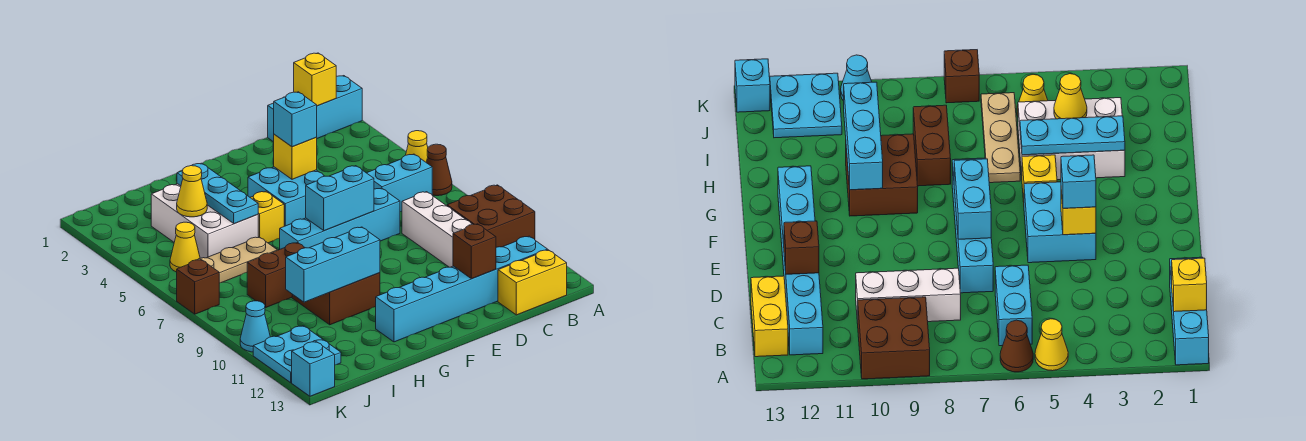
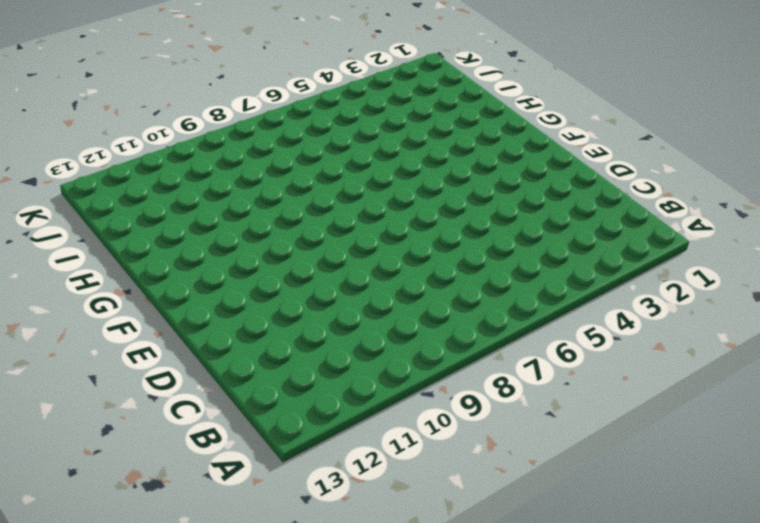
none -> cyan brick A1:C1 level 1
none -> yellow cone A5 level 1
none -> brown cone A6 level 1

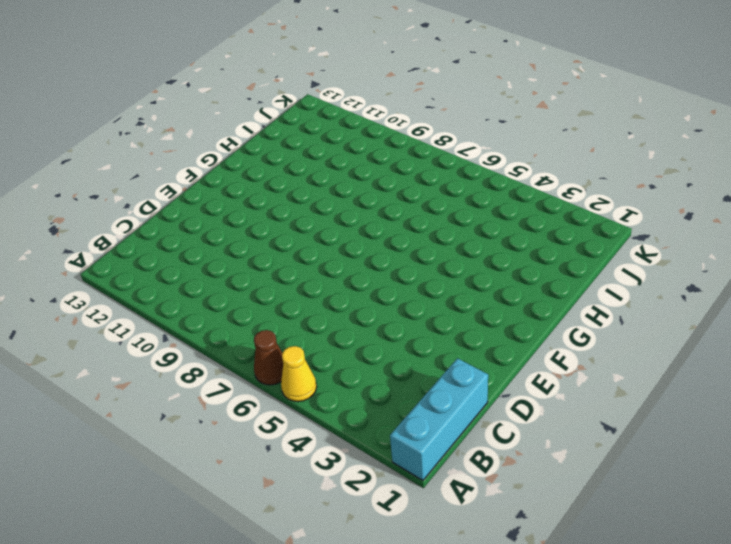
none -> brown brick A9:B10 level 1
none -> cyan brick B6:C6 level 1
none -> cyan brick B12:G12 level 1

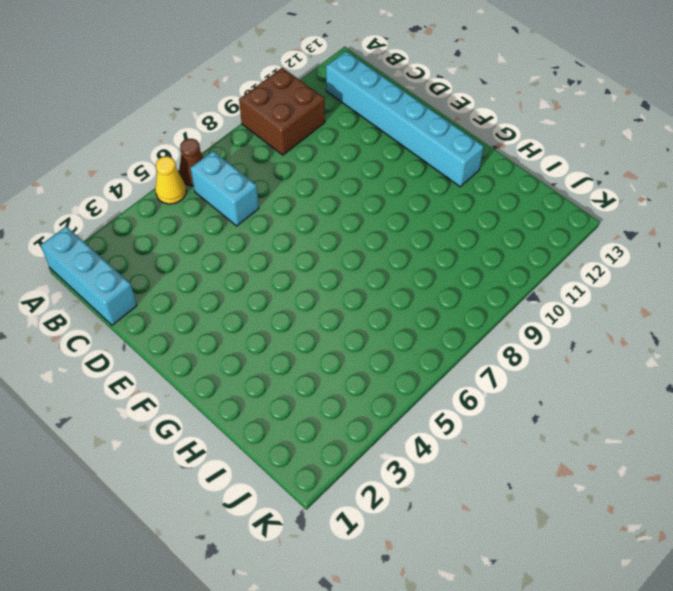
none -> yellow brick B13:C13 level 1
none -> white brick C8:C10 level 1
none -> cyan brick D7:G7 level 1

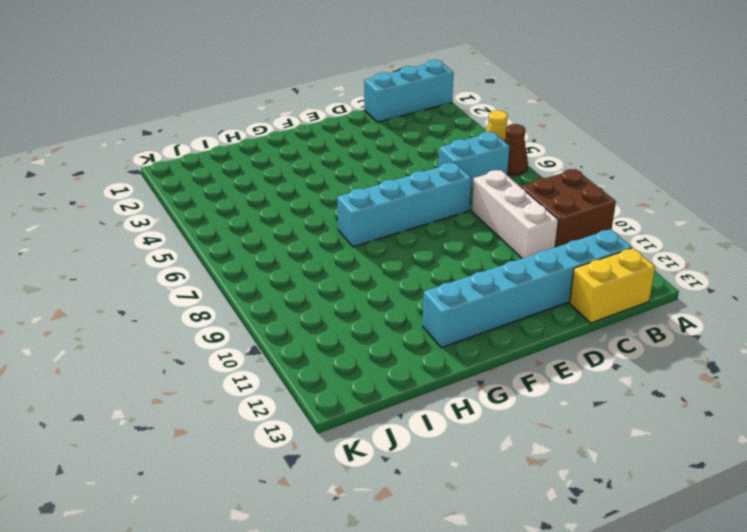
none -> cyan brick E4:F5 level 1
none -> yellow brick G5 level 1
none -> brown brick G9:H10 level 1

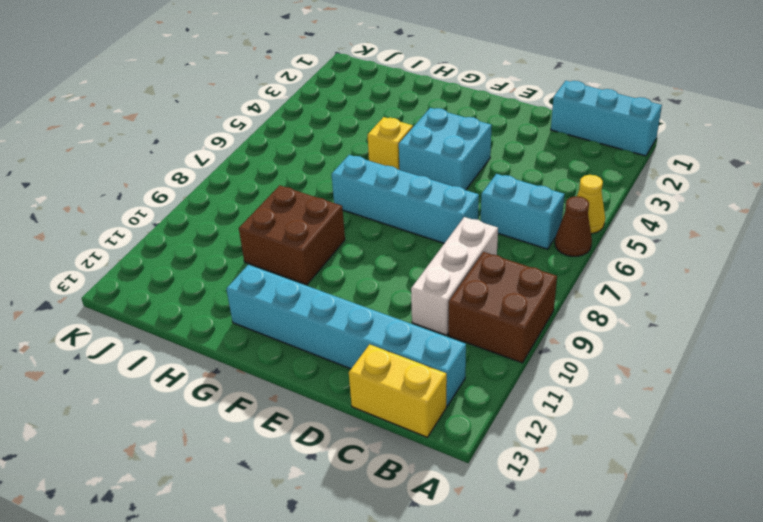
none -> white brick H3:I5 level 1
none -> tan plate H6:J6 level 1
none -> brown brick H8:I8 level 1

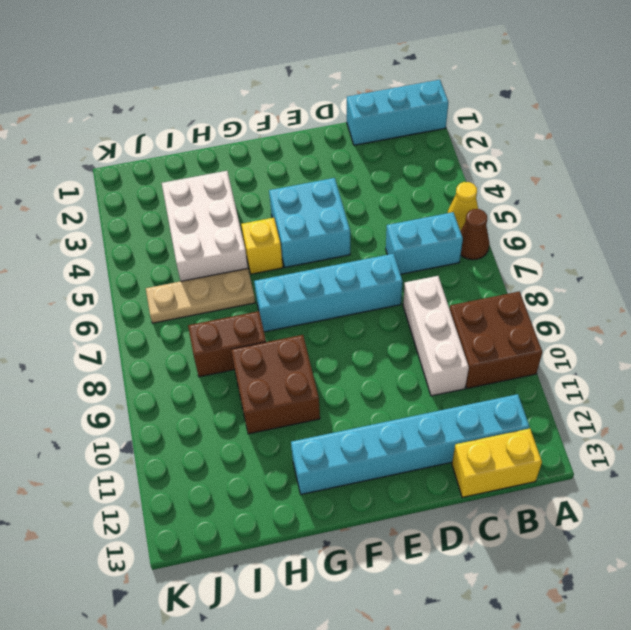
none -> yellow cone J5 level 1
none -> cyan plate J11:K12 level 1
none -> brown brick K7 level 1

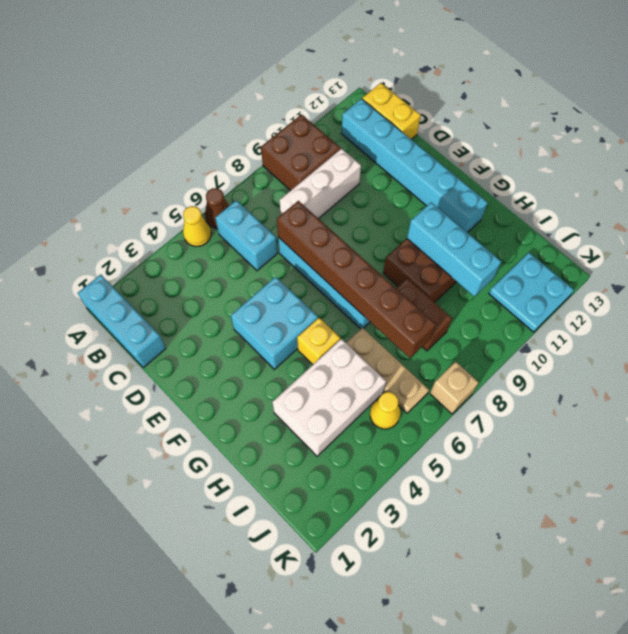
brown brick D7:I7 level 2 -> cyan brick E7:F7 level 2
tan brick K7 level 1 -> brown brick K7 level 1
none -> cyan cone K10 level 1
none -> cyan brick K13 level 1
none -> yellow brick B1 level 2

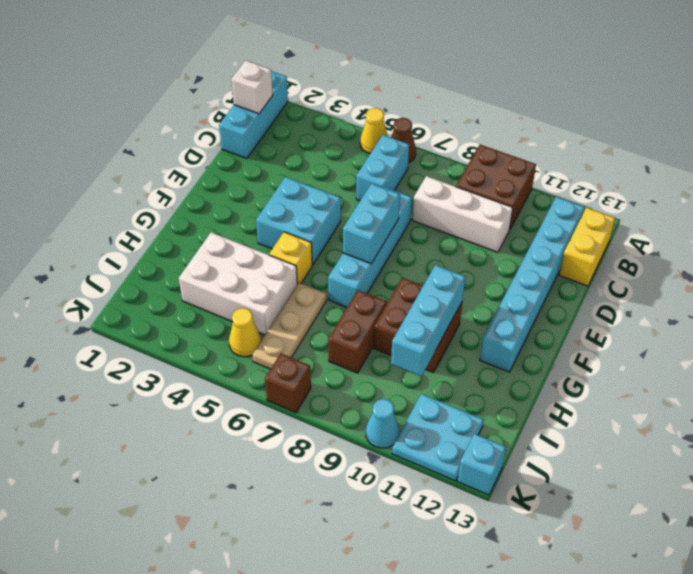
white brick B1 level 2 -> yellow brick B1 level 2
none -> brown brick D12 level 2
none -> yellow brick E4 level 2
none -> cyan plate H3:H5 level 2

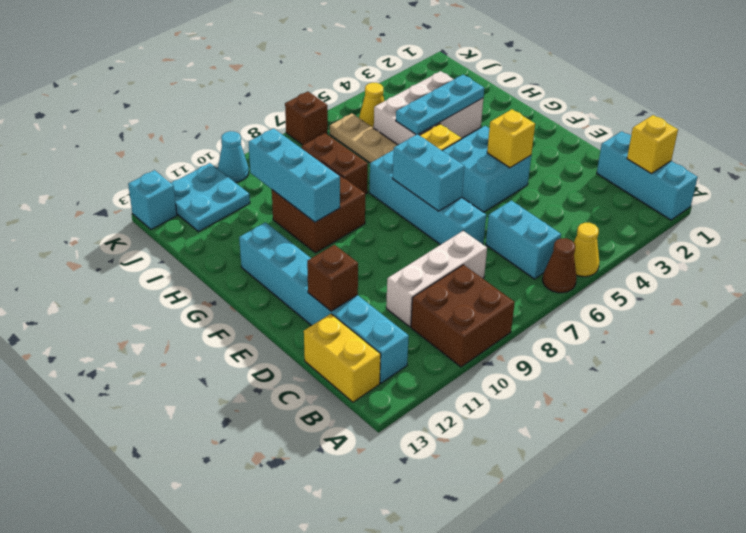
none -> yellow cone I4 level 2
none -> cyan brick E4 level 3

